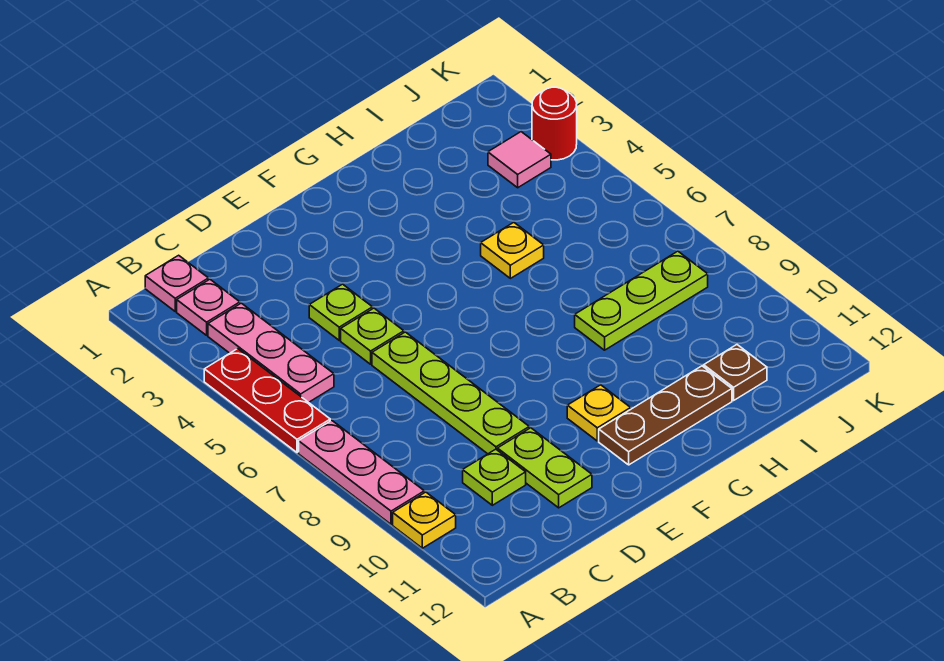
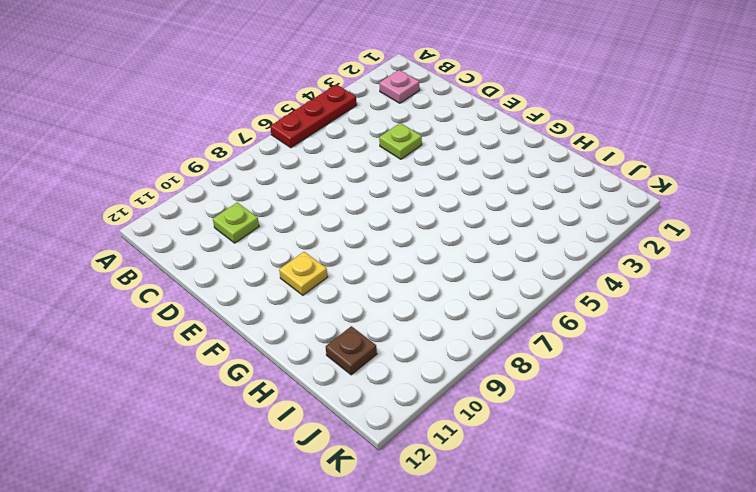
none -> pink plate A7:A9 level 1
none -> yellow plate A10 level 1
none -> pink plate B1 level 1

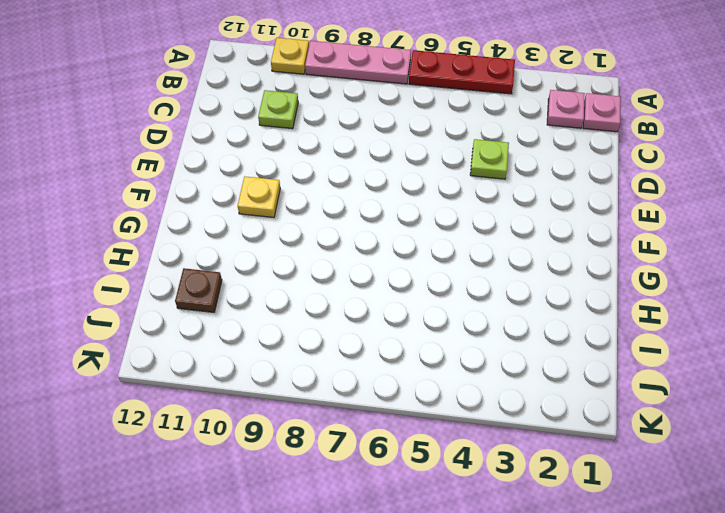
none -> pink plate B3:B5 level 1
none -> lime plate D5 level 1
none -> lime plate D6:D9 level 1

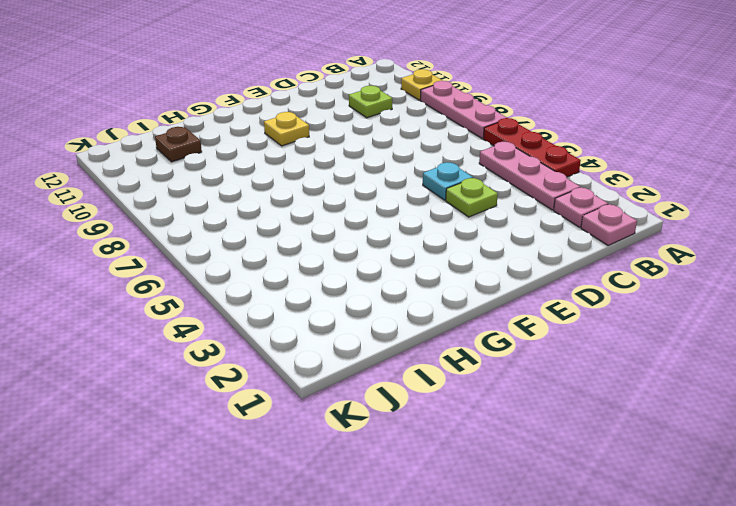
cyan plate D5 level 1 -> lime plate D5 level 1
none -> lime plate D6:D9 level 1
none -> lime plate D10:D11 level 1
none -> brown plate F11:H11 level 1

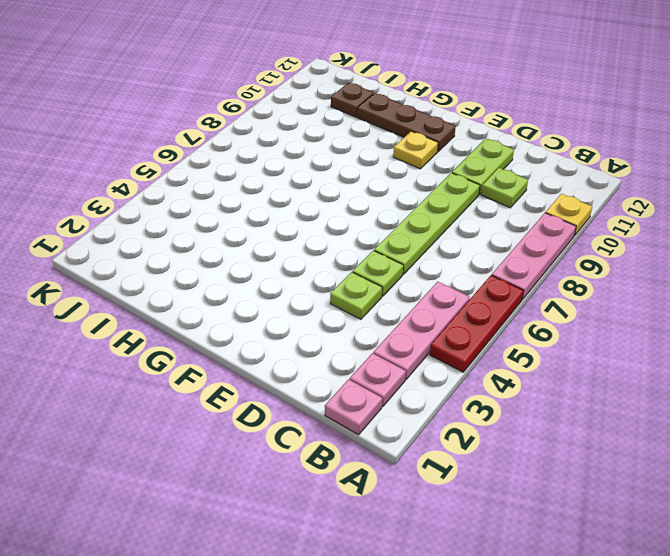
none -> yellow plate H5 level 1
none -> lime plate H8:J8 level 1
none -> pink tile J3 level 1

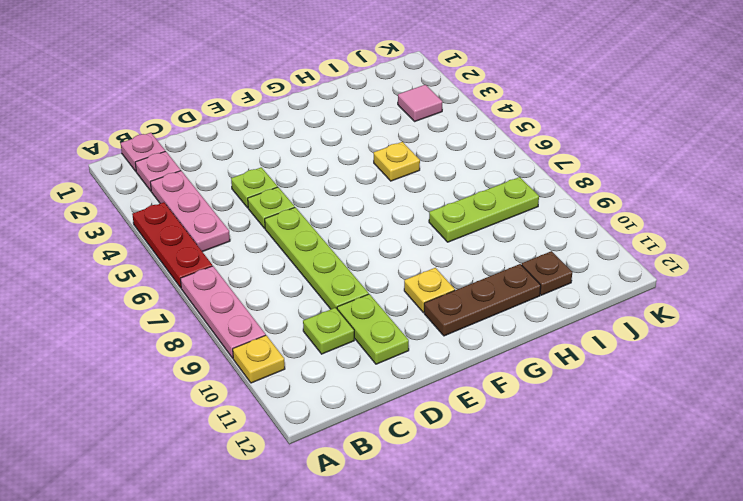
none -> red round brick K3 level 1

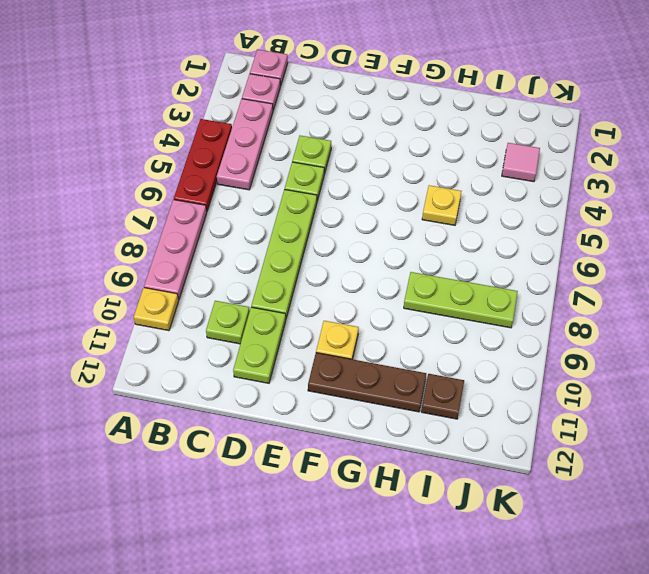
none -> red round brick K3 level 1

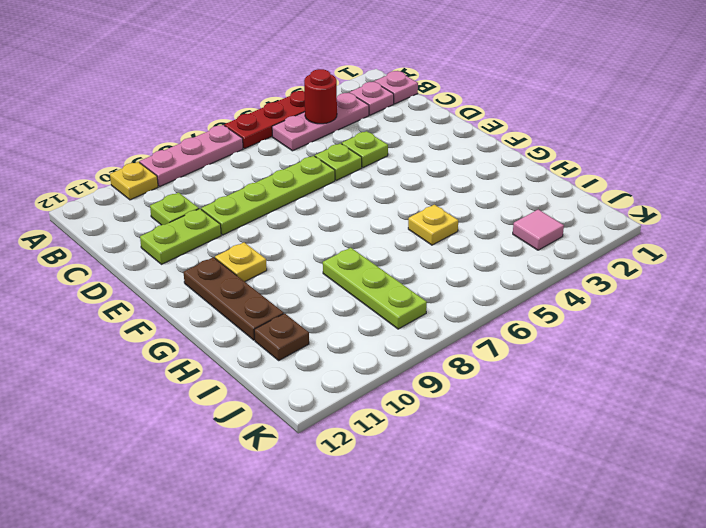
red round brick B4 level 2 -> red round brick K3 level 1

